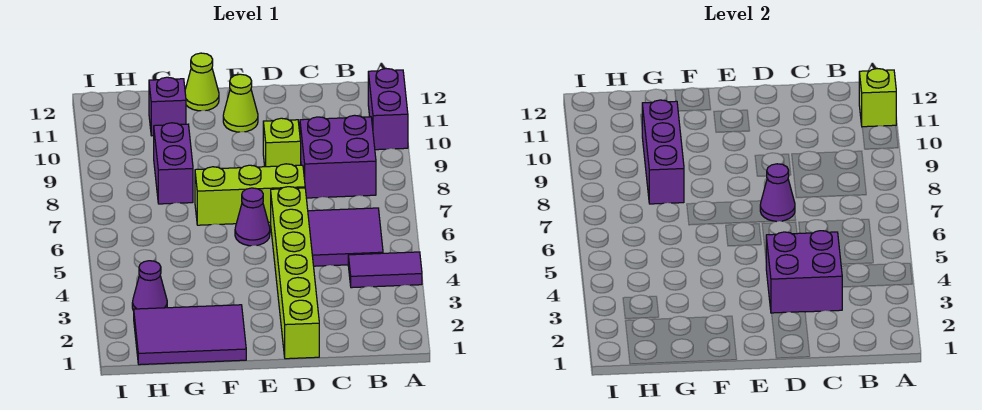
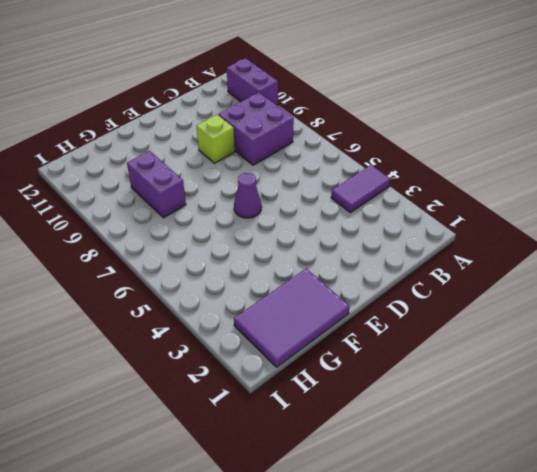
none -> purple tile B5:C6 level 1
none -> lime brick D1:D6 level 1
none -> lime brick D7:F7 level 1

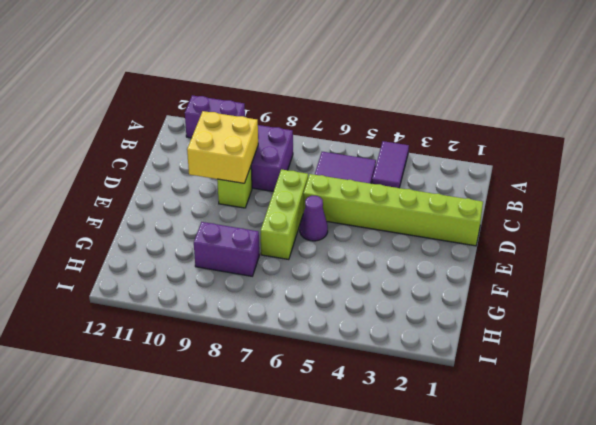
yellow brick C9:D10 level 2 -> none
none -> lime cone E11 level 1
none -> purple tile F1:H2 level 1
none -> lime cone F12 level 1

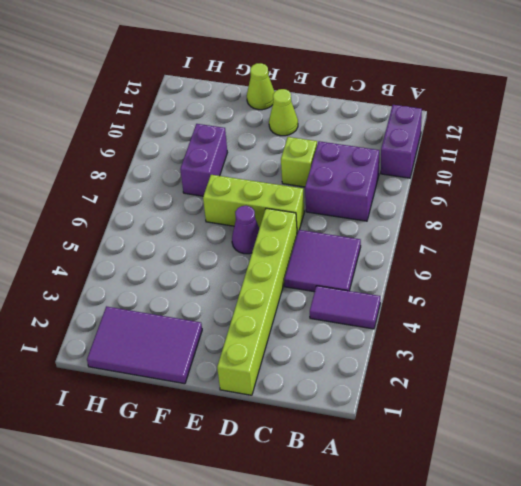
none -> purple brick G11 level 1
none -> purple cone H3 level 1
none -> lime brick A11 level 2

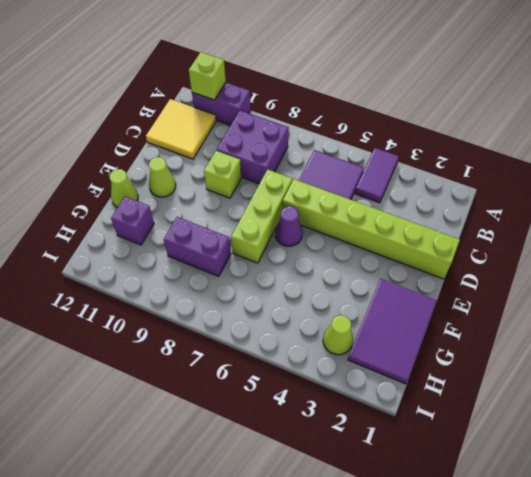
yellow tile B11:C12 level 1 -> none
lime cone H3 level 1 -> purple cone H3 level 1
none -> purple brick C3:D4 level 2
none -> purple cone D7 level 2
none -> purple brick G8:G10 level 2

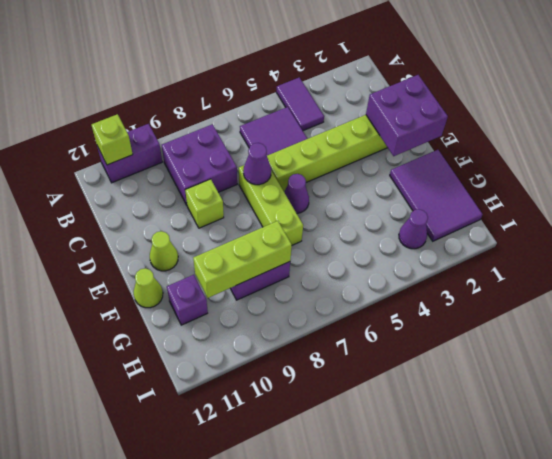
purple brick D1:E2 level 2 -> purple brick C3:D4 level 2
lime brick G8:G10 level 2 -> purple brick G8:G10 level 2

